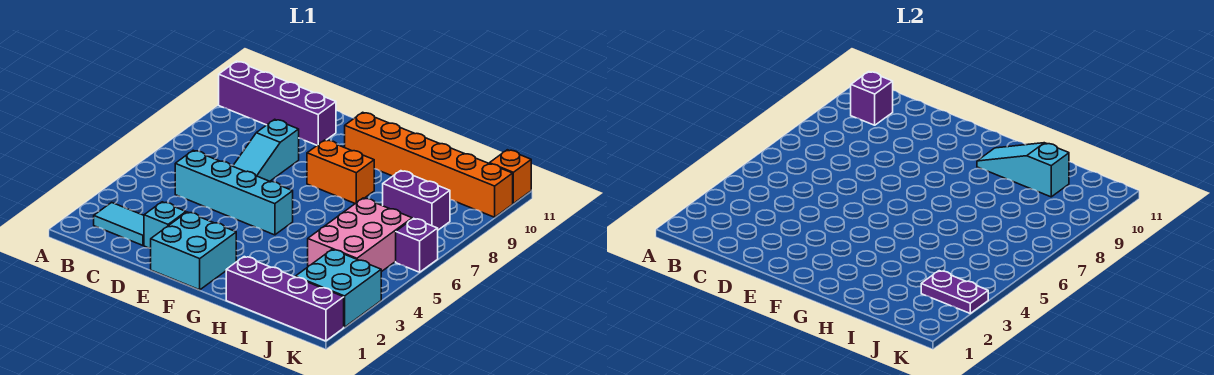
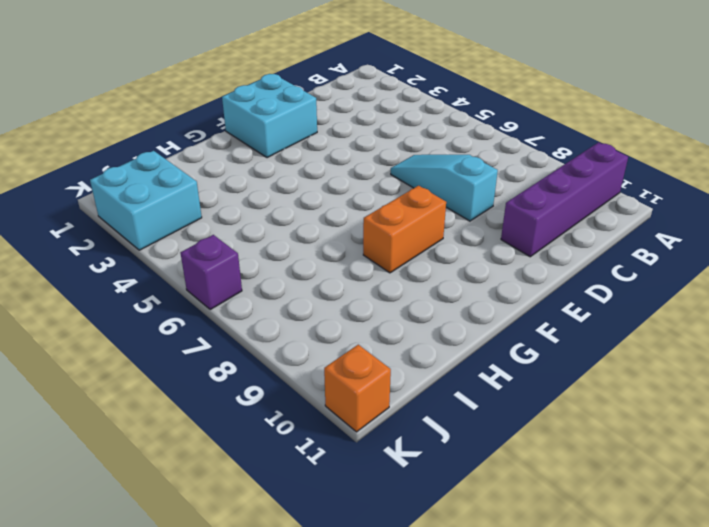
none -> cyan tile B2:C2 level 1
none -> cyan brick C5:F5 level 1
none -> cyan brick D2 level 1

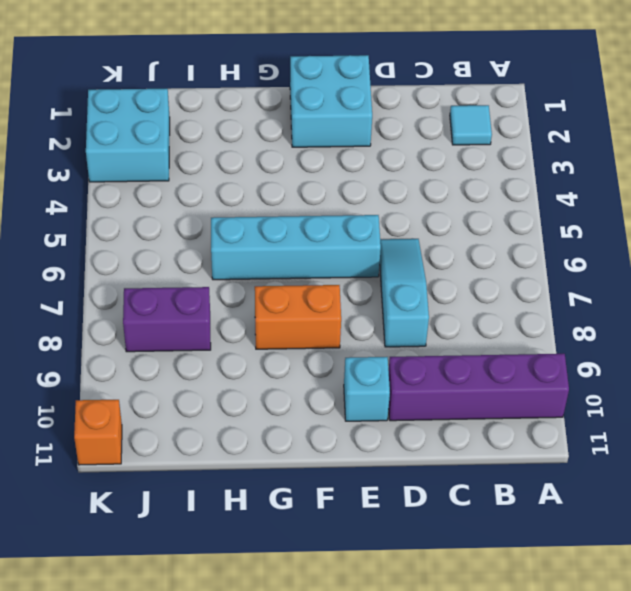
cyan tile B2 level 1 -> cyan tile B2:C2 level 1
cyan brick E6:H6 level 1 -> cyan brick C5:F5 level 1
cyan brick E10 level 1 -> cyan brick D2 level 1
none -> orange brick F10:K10 level 1
none -> purple brick H1:K1 level 1
none -> pink brick I4:J6 level 1

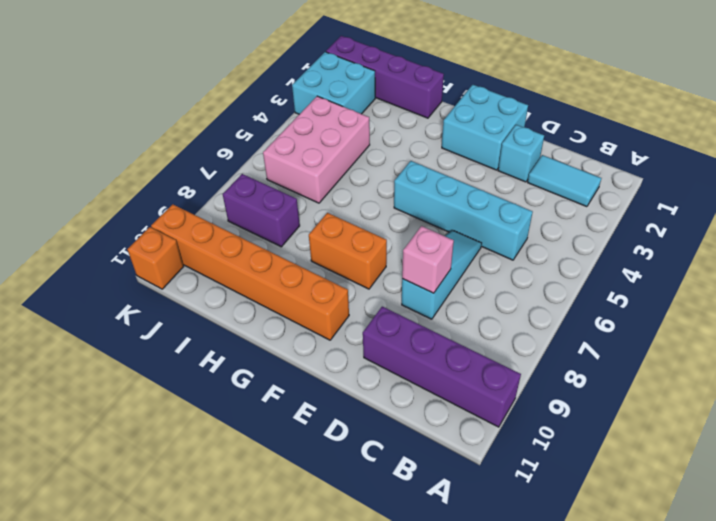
pink brick D8 level 2 -> none
none -> purple brick K6 level 1
none -> purple brick B10 level 2
none -> cyan slope G10:I10 level 2 top I

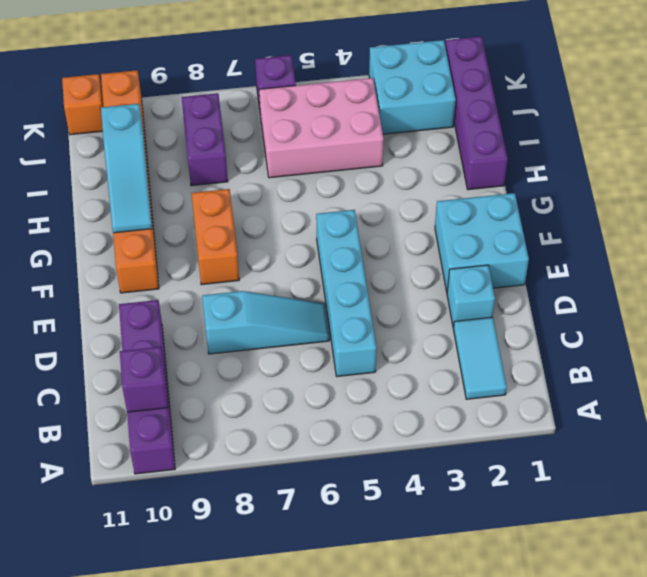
none -> purple plate J3:K3 level 2

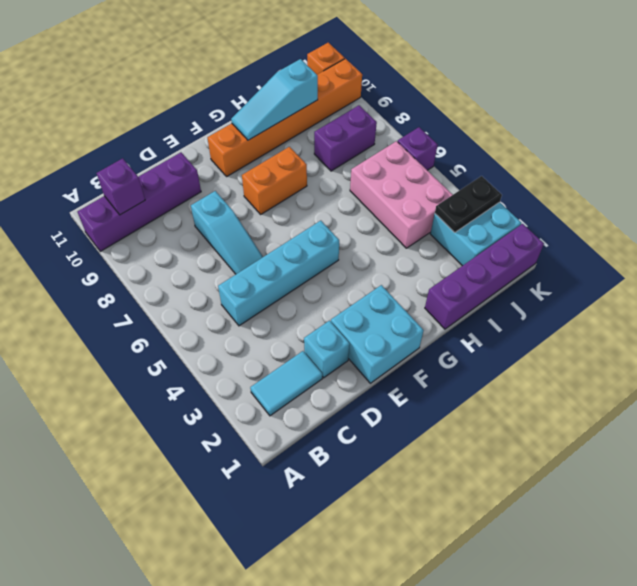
black plate J3:K3 level 2 -> purple plate J3:K3 level 2

